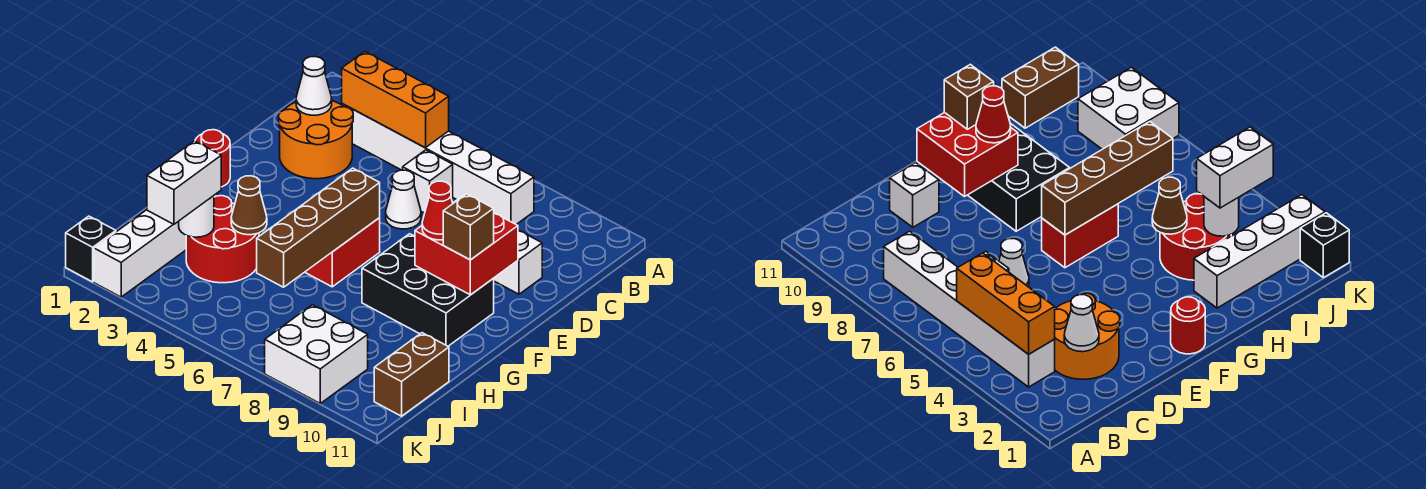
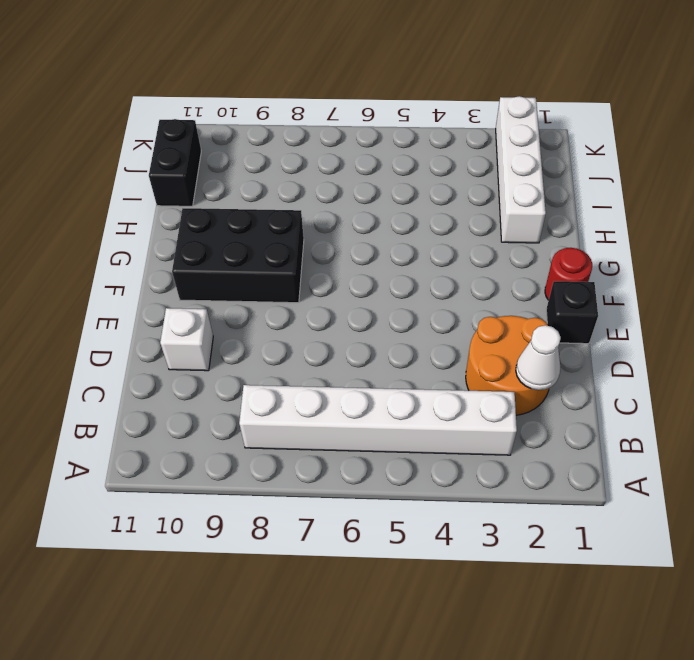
black brick E1 level 1 -> black brick K1 level 1
black brick I11:J11 level 1 -> brown brick I11:J11 level 1
none -> white brick C6 level 1
none -> white cone D6 level 1
none -> red brick F6:G6 level 1

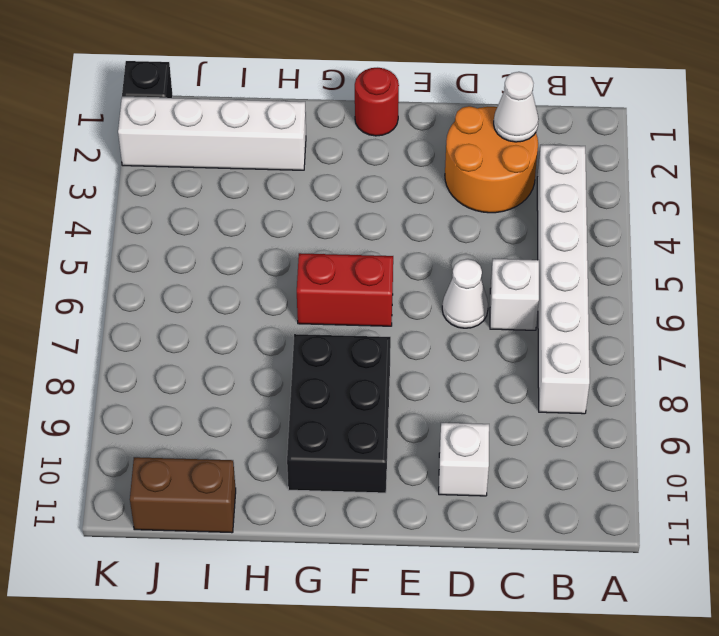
none -> red round brick H3:I4 level 1
none -> white brick J8:K9 level 1
none -> orange brick B3:B5 level 2

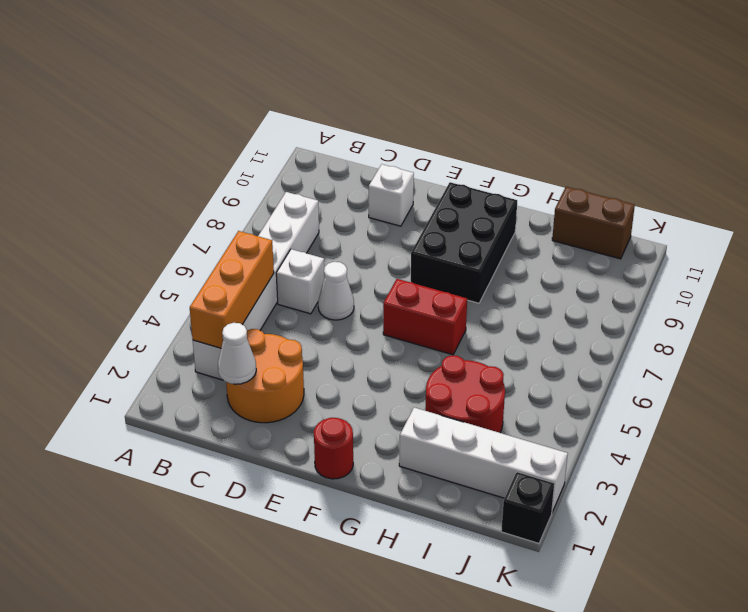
none -> white brick J8:K9 level 1
none -> red brick E9:F10 level 2
none -> brown brick F6:I6 level 2

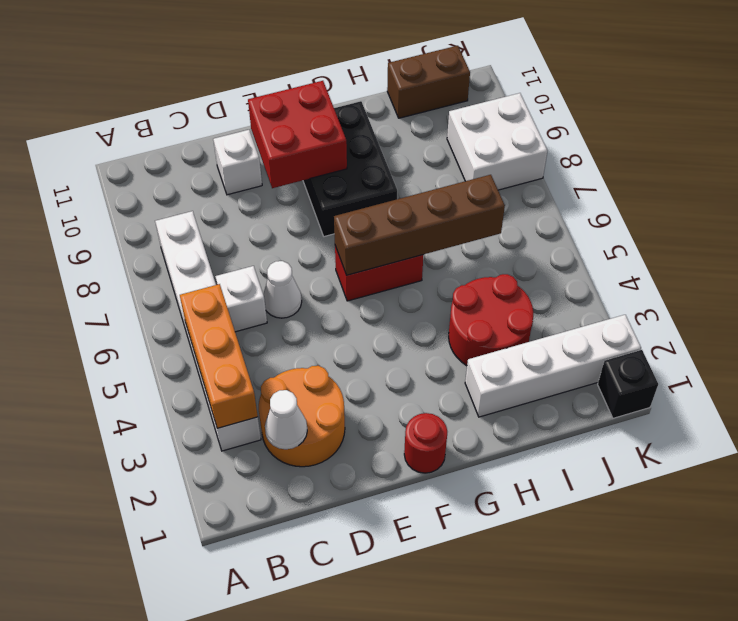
none -> brown cone H4 level 2
none -> white round brick I3 level 2
none -> red cone F9 level 3

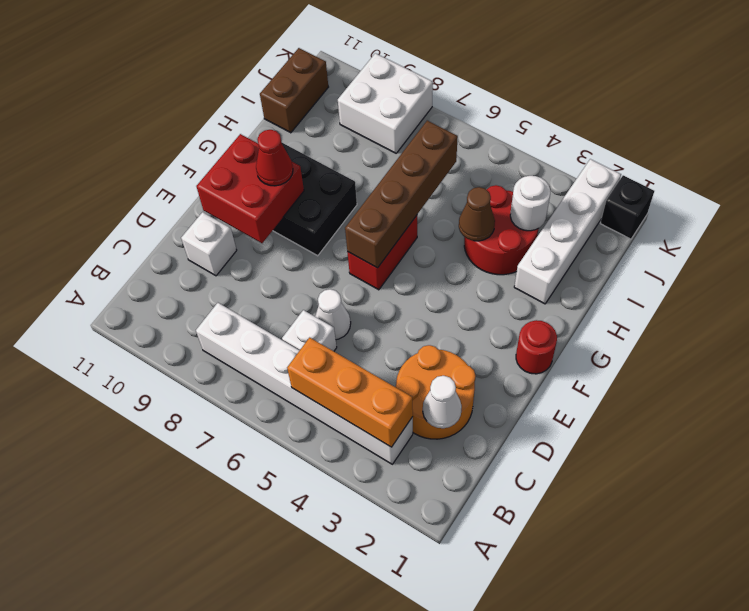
none -> brown brick F10 level 3
none -> white brick I3:J3 level 3

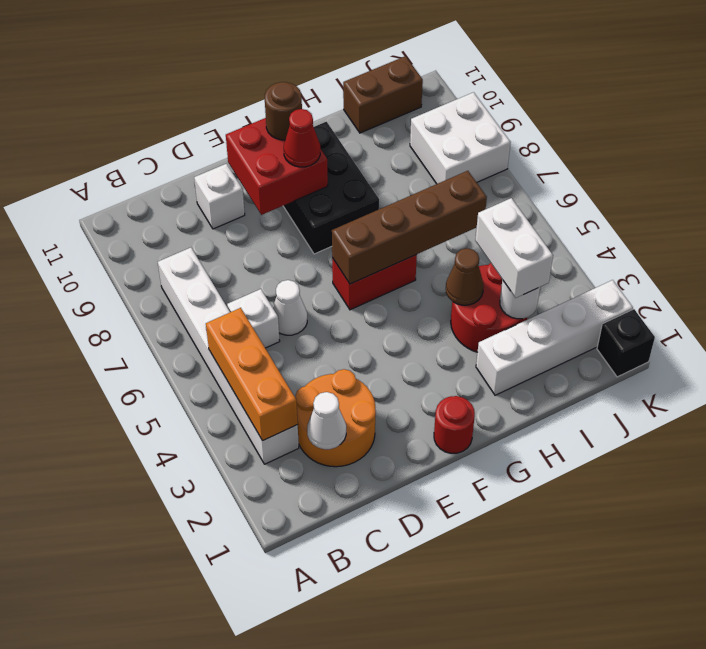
brown round brick F10 level 3 -> brown brick F10 level 3
white brick I3:I4 level 3 -> white brick I3:J3 level 3

